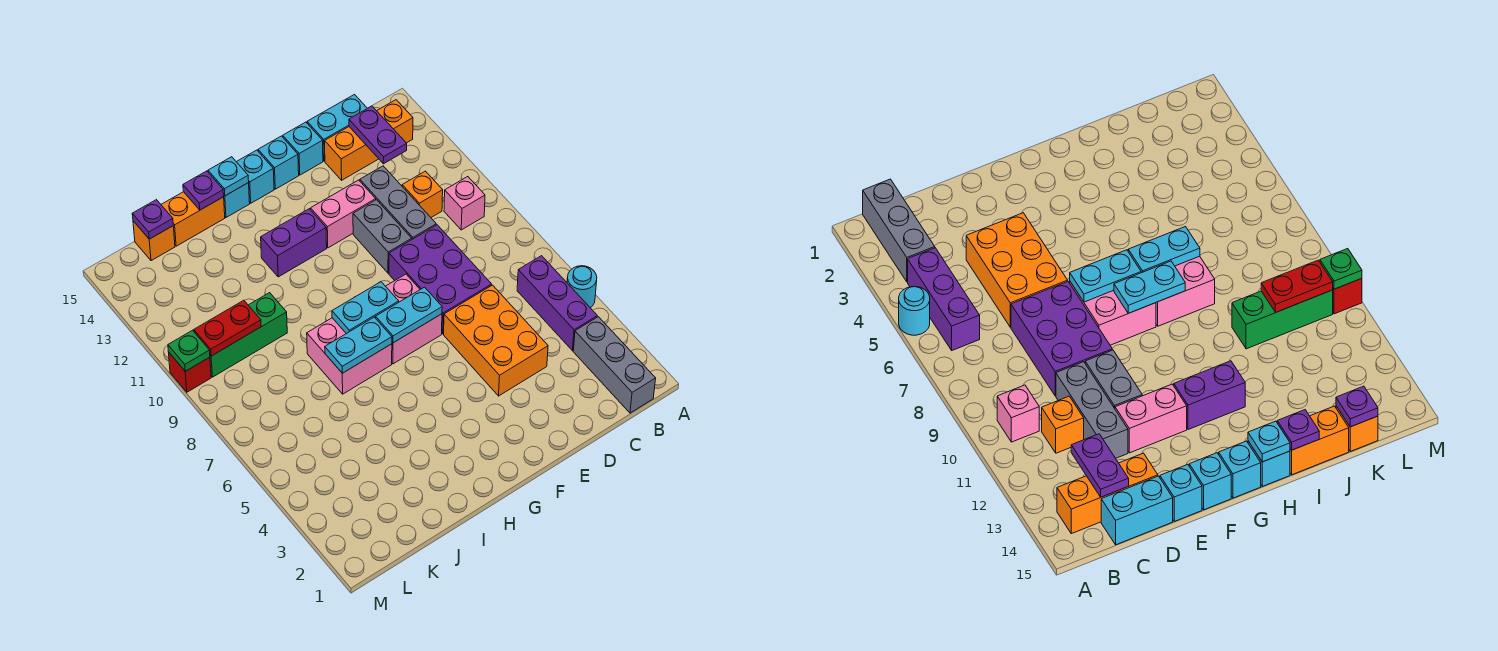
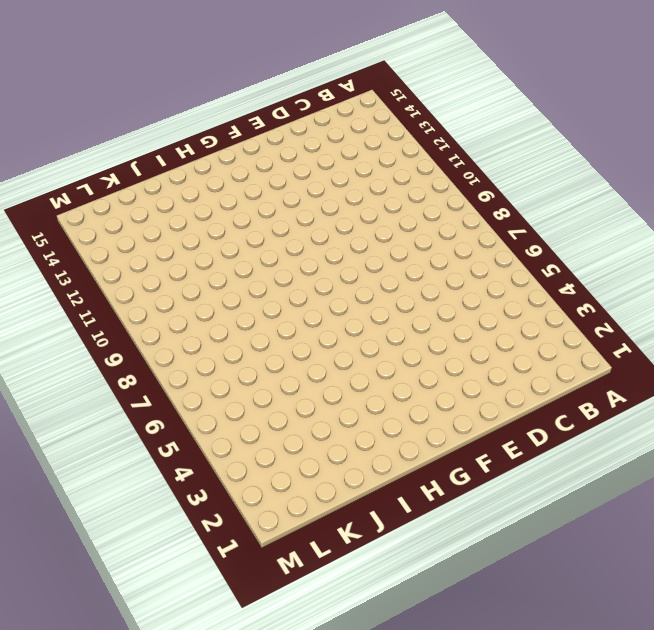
none -> cyan round brick A5 level 1
none -> grey brick B1:B3 level 1
none -> purple brick B4:B6 level 1
none -> pink brick B10 level 1

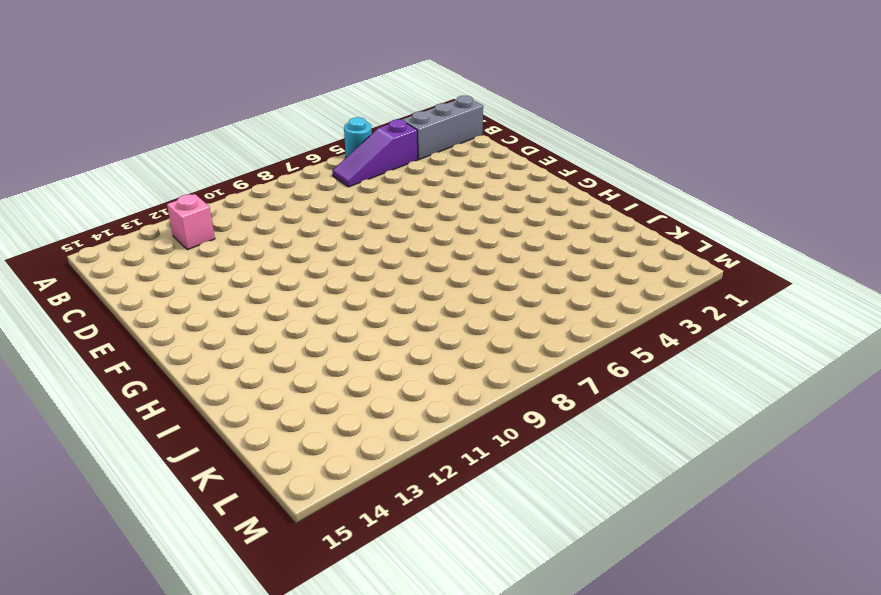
purple slope B4:B6 level 1 top 4 -> purple brick B4:B6 level 1
pink brick B12 level 1 -> pink brick B10 level 1
none -> orange brick B14:D14 level 1
none -> orange brick C11 level 1
none -> cyan brick C15:D15 level 1
none -> orange brick D4:E6 level 1

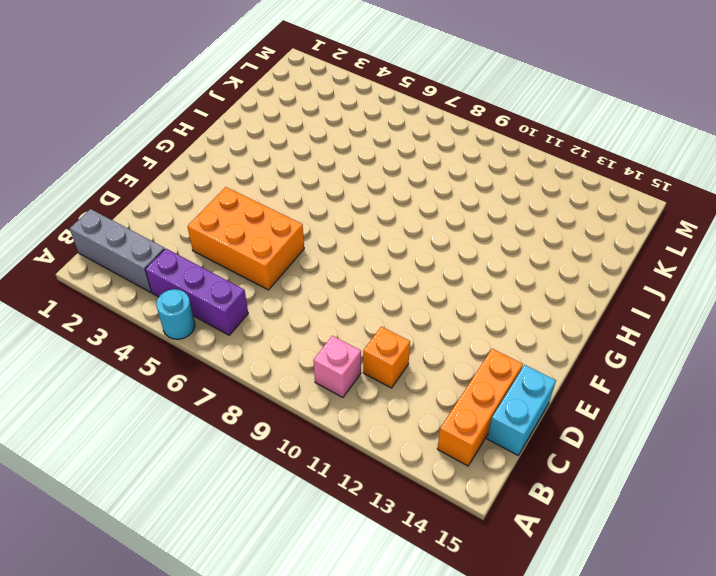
none -> purple brick D7:E9 level 1
none -> grey brick D10:D12 level 1
none -> grey brick E10:E11 level 1
none -> pink brick E12:F12 level 1

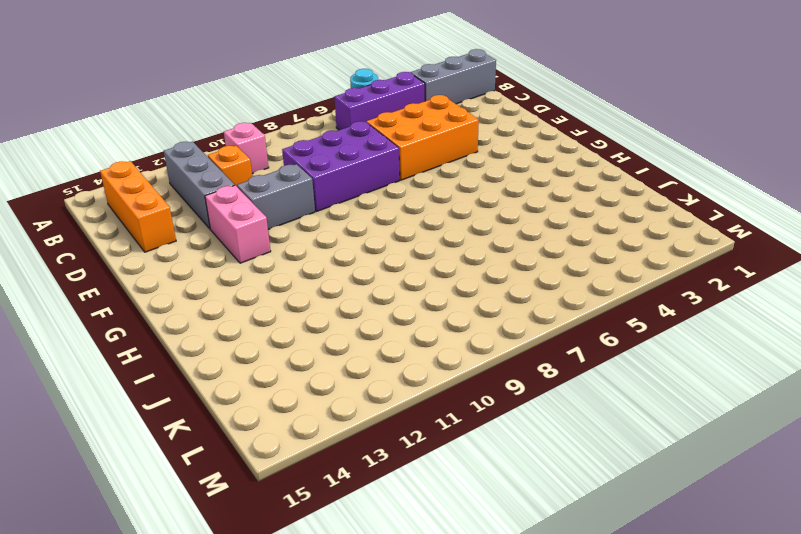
grey brick B12:D12 level 1 -> grey brick D10:D12 level 1
none -> cyan brick C15:D15 level 1
none -> cyan brick E15 level 1
none -> pink brick F7:G8 level 1
none -> cyan brick F15 level 1

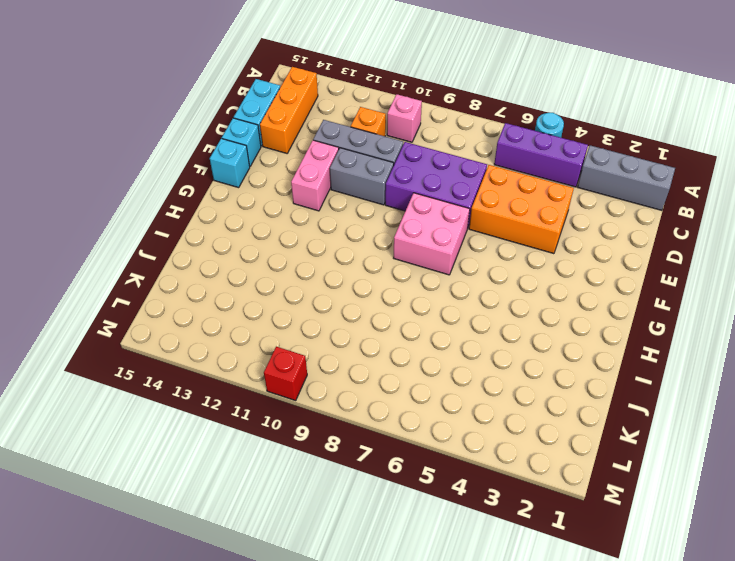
none -> purple brick G12:H12 level 1
none -> cyan brick G15 level 1
none -> pink brick H7:I8 level 1
none -> cyan brick H15 level 1

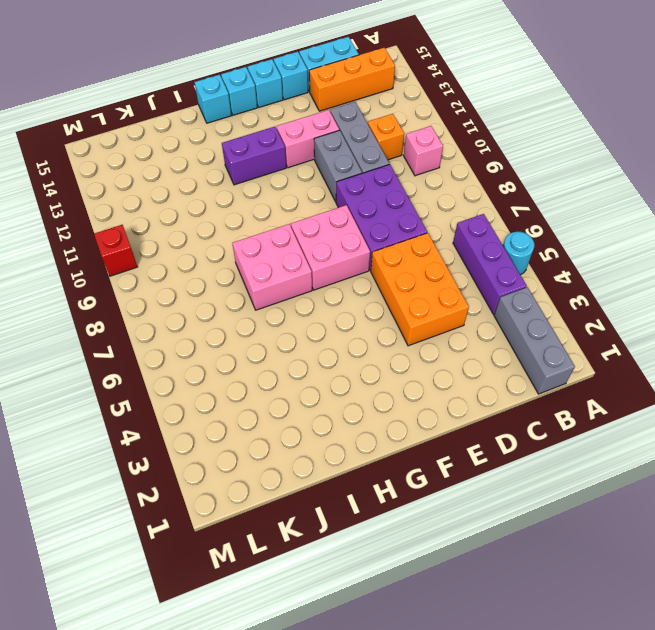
none -> orange brick I15:J15 level 1
none -> green brick J10:L10 level 1
none -> orange brick K15 level 1
none -> purple plate C13:C14 level 2

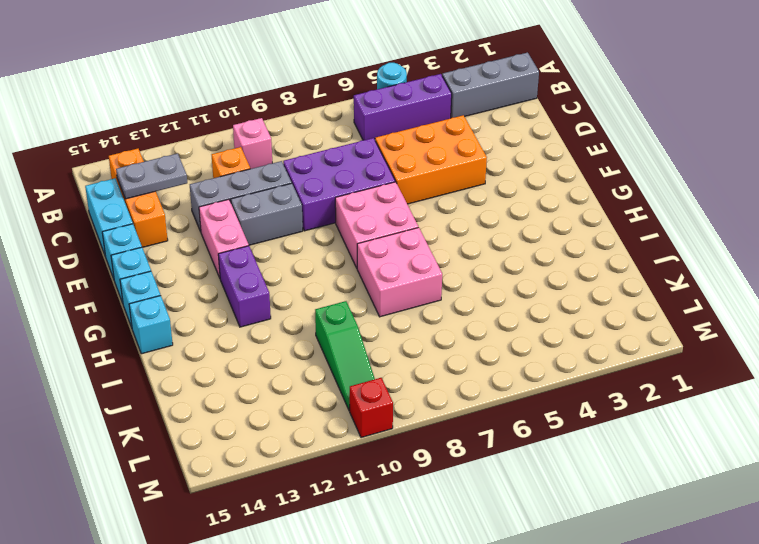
grey plate C13:C14 level 2 -> purple plate C13:C14 level 2
green slope J10:L10 level 1 top J -> green brick J10:L10 level 1
none -> orange brick I15:J15 level 1
none -> orange brick K15 level 1
none -> cyan plate F7:G7 level 2
none -> cyan plate G8:H8 level 2

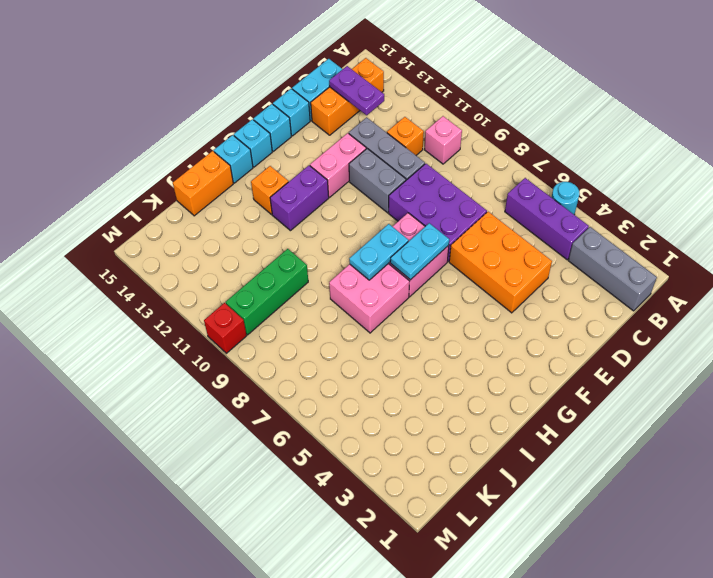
orange brick H13 level 1 -> orange brick K15 level 1
none -> cyan plate H7:I7 level 2
none -> cyan plate H15 level 2
none -> purple plate I15 level 2
none -> red plate K10:L10 level 2

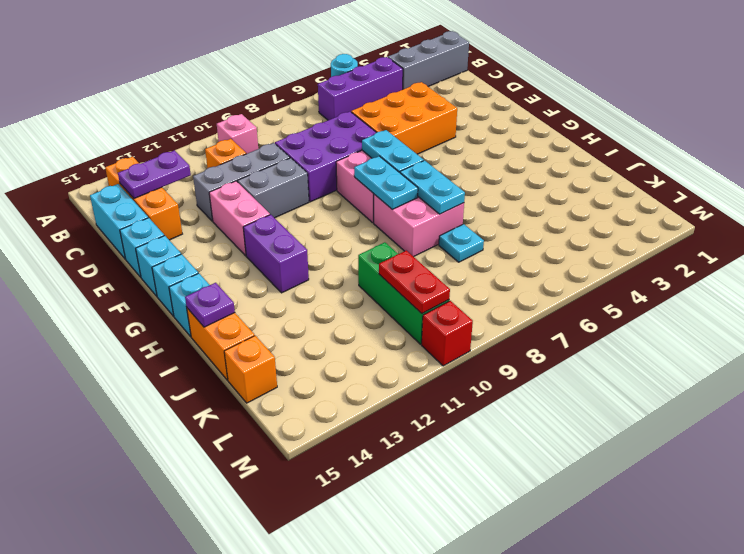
cyan plate J7 level 1 -> cyan plate H15 level 2
none -> purple plate K15 level 2
none -> green plate M10 level 2

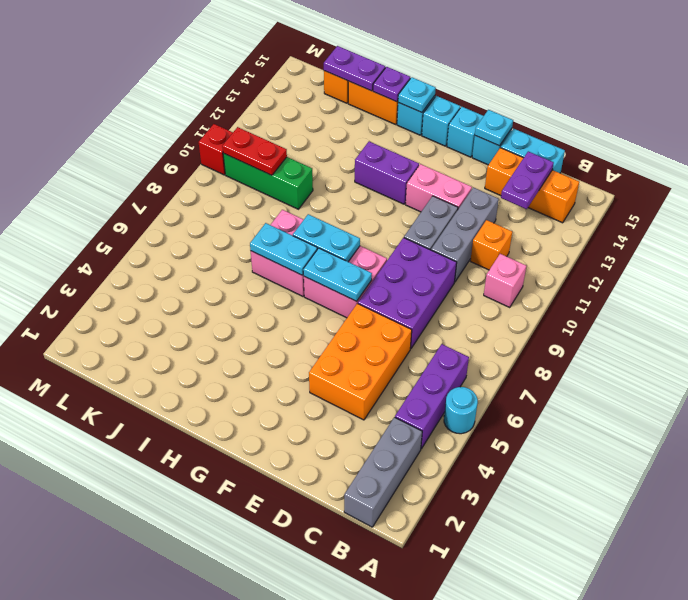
cyan plate E15 level 2 -> none
purple plate J15:K15 level 2 -> purple plate K15 level 2
none -> green plate M10 level 2

